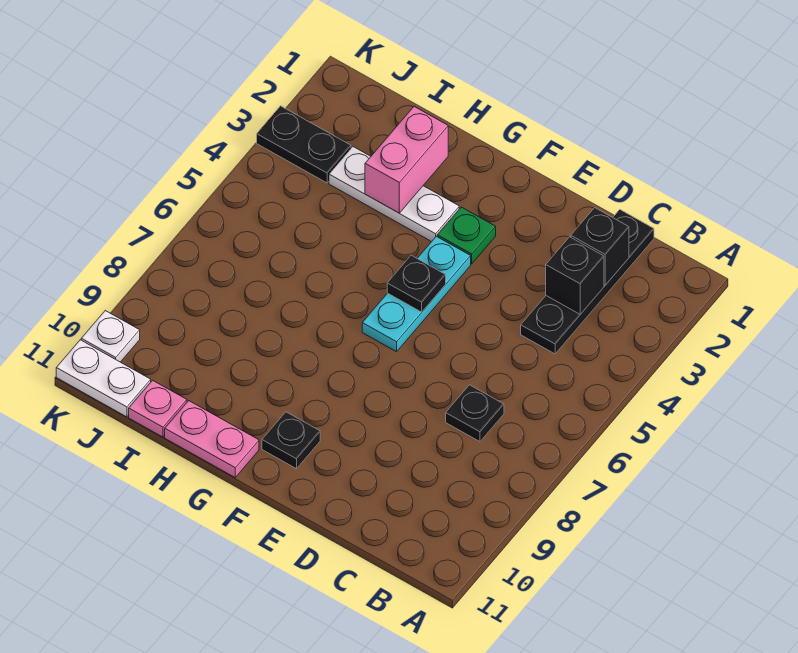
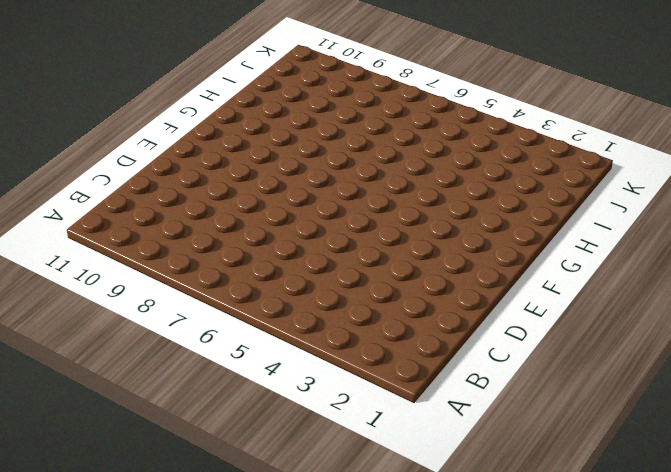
none -> black plate C1:C4 level 1
none -> black plate C7 level 1
none -> green plate F3 level 1

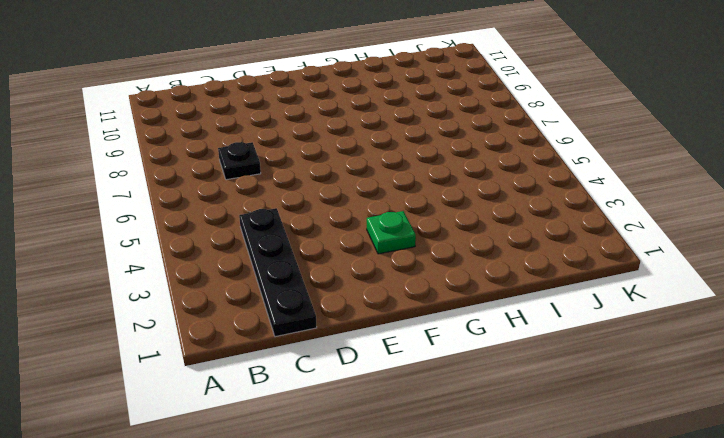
none -> cyan plate F4:F6 level 1
none -> black plate F10 level 1
none -> white plate G3:I3 level 1

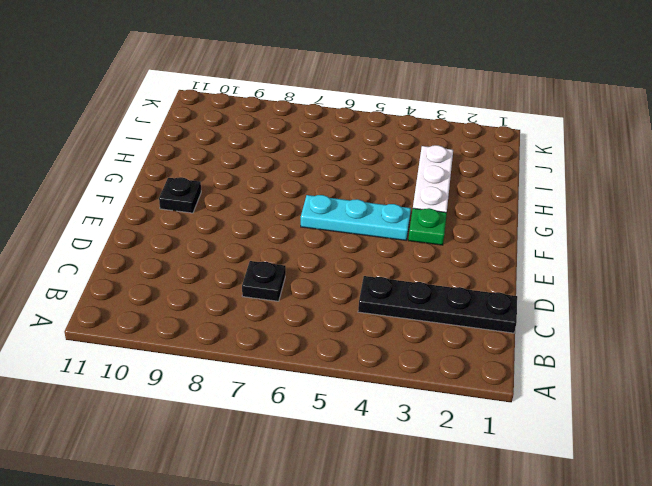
none -> pink plate G11:H11 level 1
none -> pink plate I11 level 1
none -> black plate J3:K3 level 1

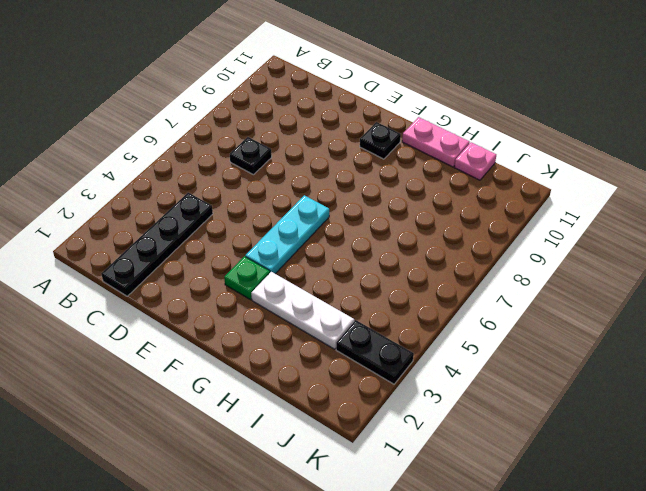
none -> white plate J11:K11 level 1
none -> white plate K10 level 1
none -> black brick C2 level 2

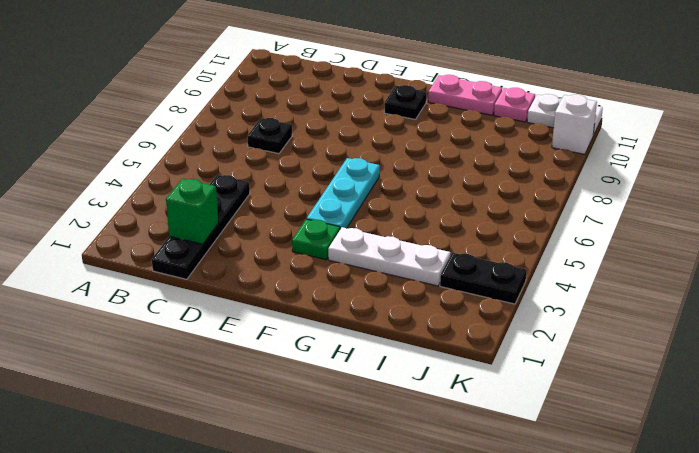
green brick C2 level 2 -> black brick C2 level 2
white brick K10 level 1 -> white plate K10 level 1
none -> black brick C3 level 2
none -> black plate F5 level 2
none -> pink brick H2:H3 level 2

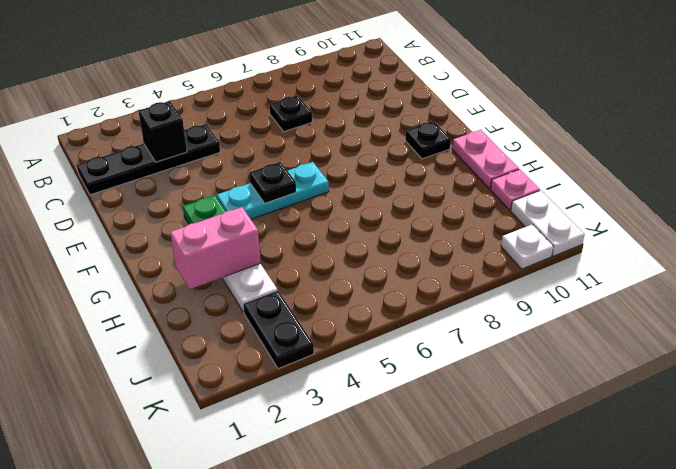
none -> black brick C2 level 2

